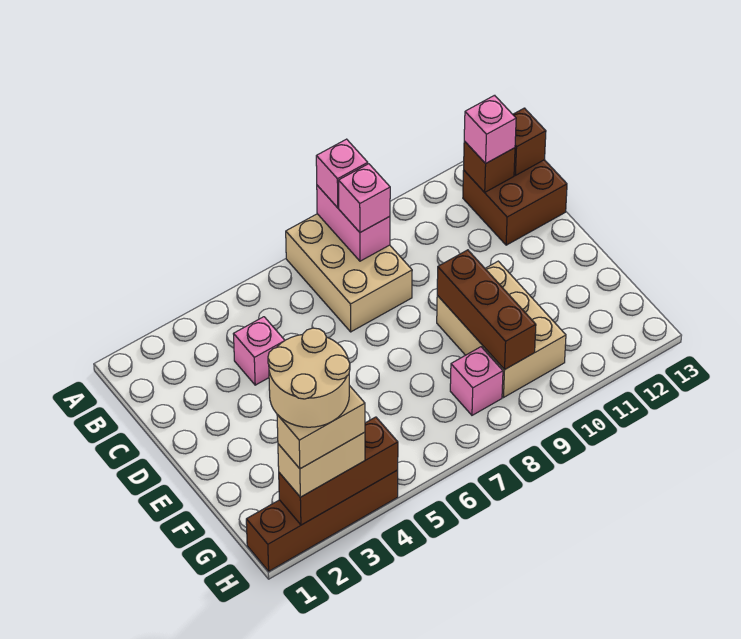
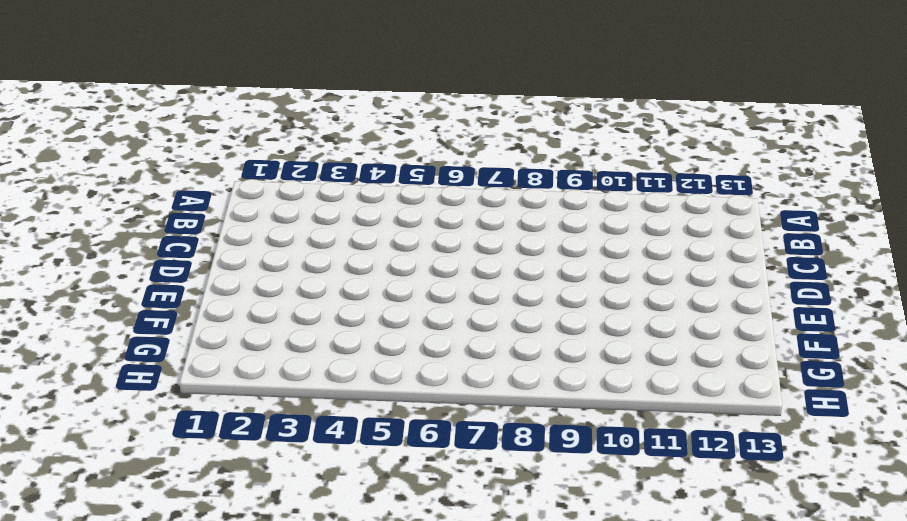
none -> tan brick A7:C8 level 1
none -> brown brick B12:C13 level 1
none -> pink brick C4 level 1

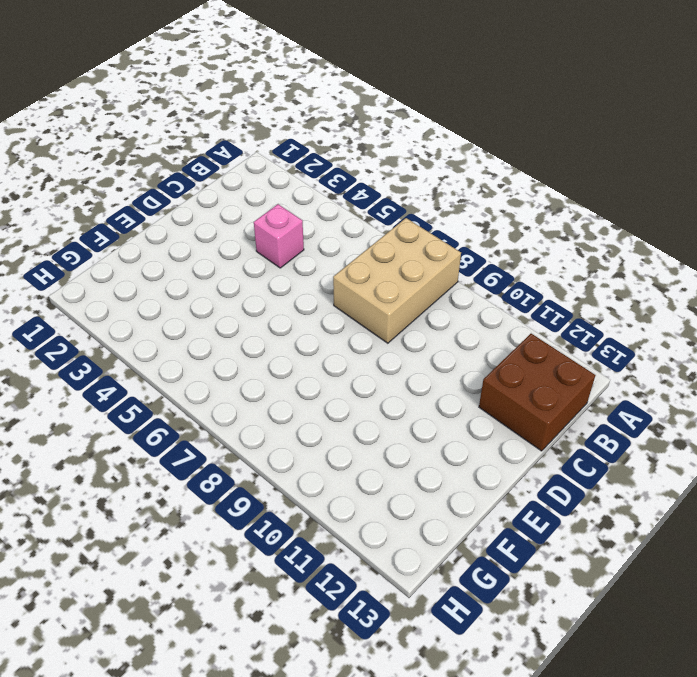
none -> tan brick E9:G10 level 1
none -> pink brick G8 level 1
none -> brown brick H1:H4 level 1

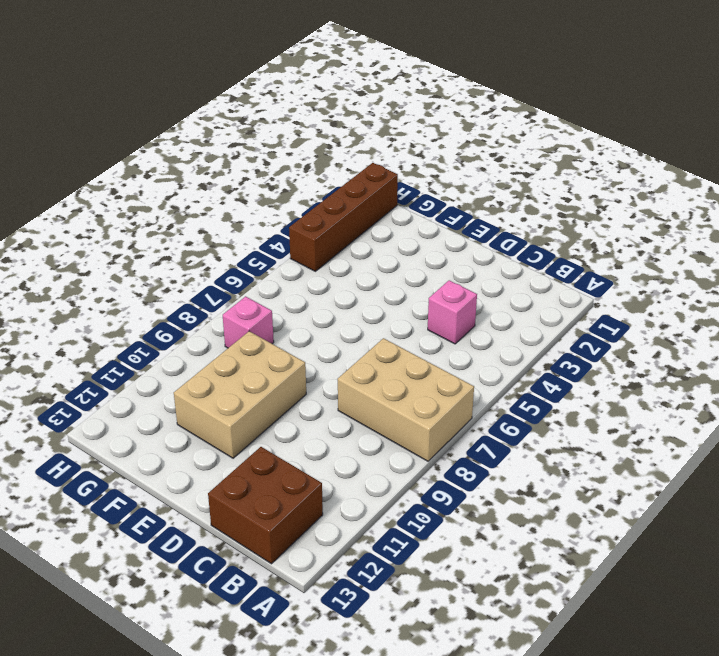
tan brick E9:F11 level 1 -> tan brick E9:G10 level 1
none -> pink brick A8:B8 level 2
none -> brown brick B12 level 2
none -> brown brick B13 level 2

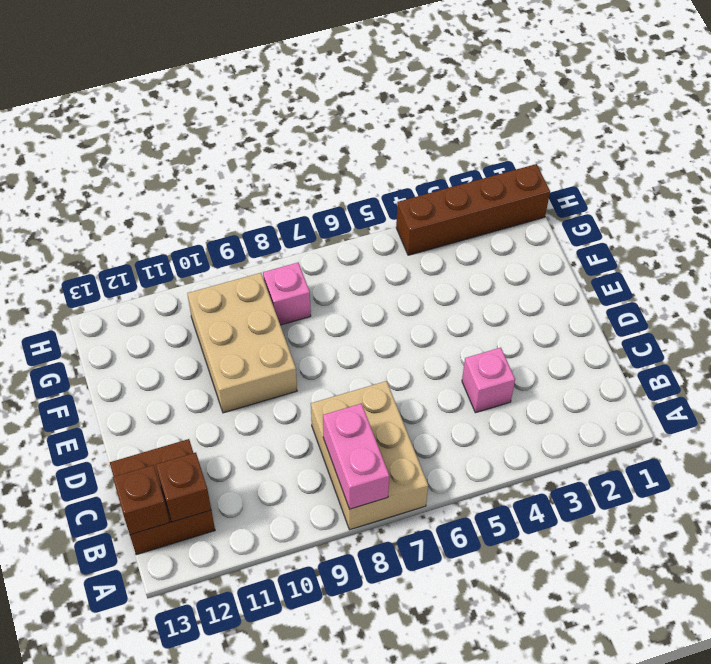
none -> brown brick E9:G9 level 2
none -> brown brick H2:H4 level 2
none -> pink brick A8 level 3

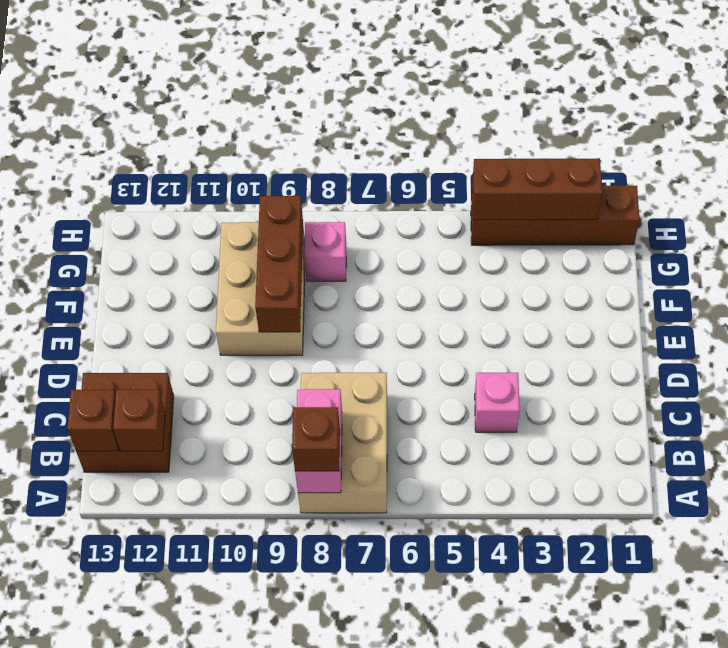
brown brick A8 level 3 -> pink brick A8 level 3
none -> pink brick B8 level 3
none -> pink brick B12 level 3
none -> tan brick H2:H3 level 3

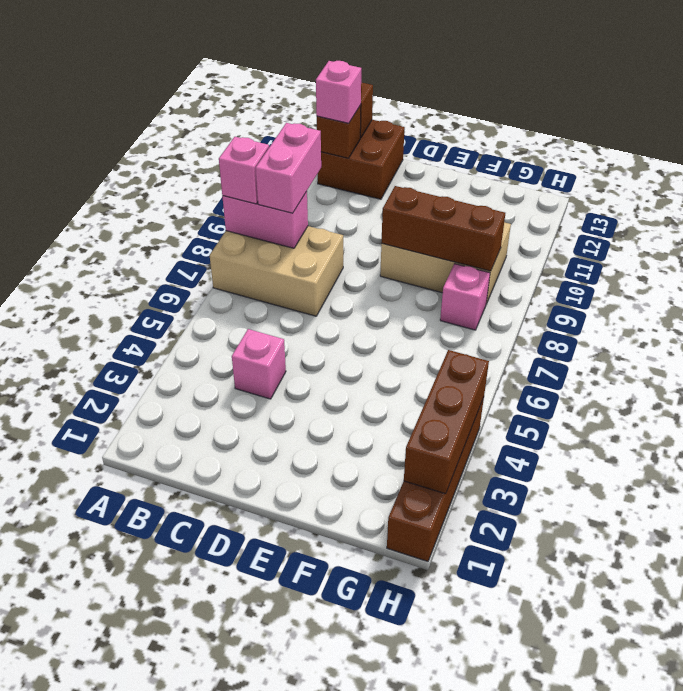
pink brick B8:B9 level 3 -> pink brick B8 level 3
none -> tan brick H2:H3 level 3
none -> tan brick H2:H3 level 4
none -> tan round brick G2:H3 level 5

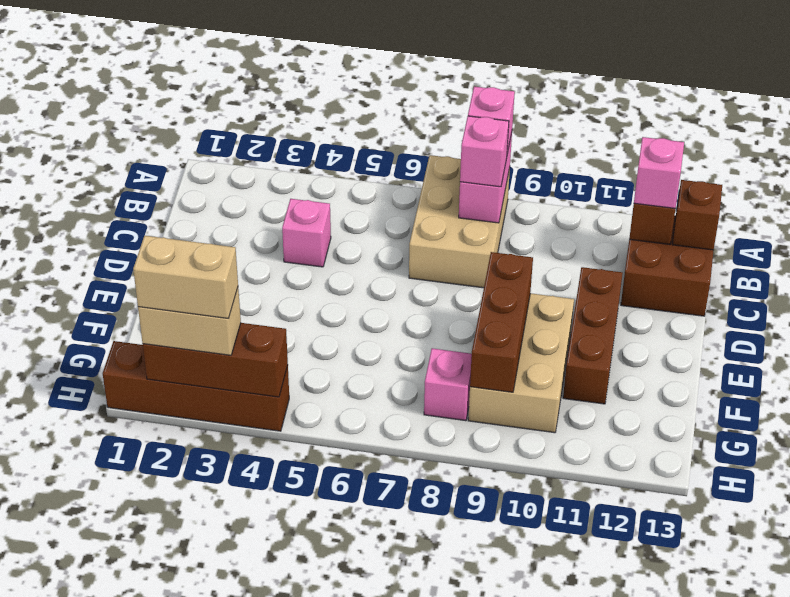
brown brick D11:F11 level 1 -> none
none -> tan round brick G2:H3 level 5

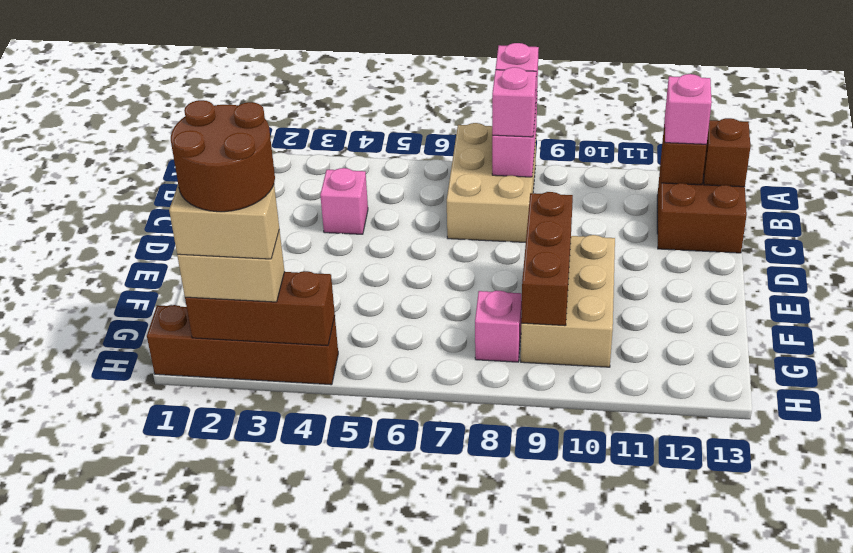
brown round brick G2:H3 level 5 -> tan round brick G2:H3 level 5

